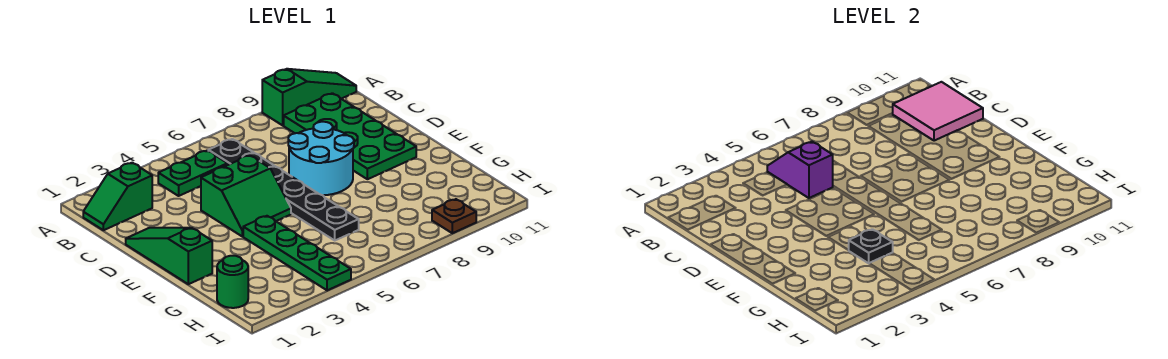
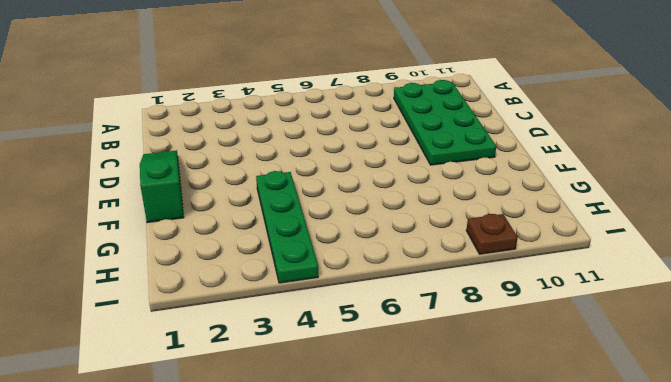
none -> green slope A9:A11 level 1 top 9
none -> green slope B1:B2 level 1 top 2
none -> green plate B4:B5 level 1

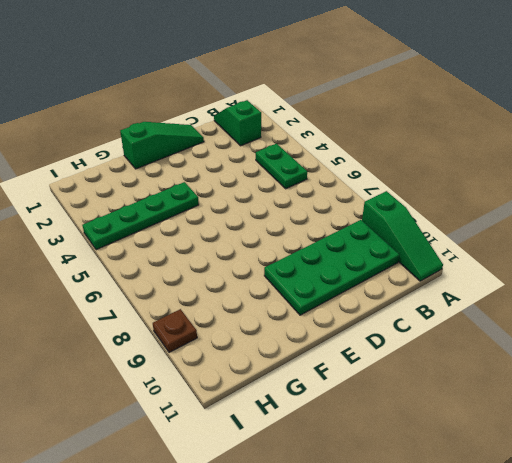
none -> black plate B6:G6 level 1
none -> green slope D4:E5 level 1 top D
none -> cyan round brick D7:E8 level 1

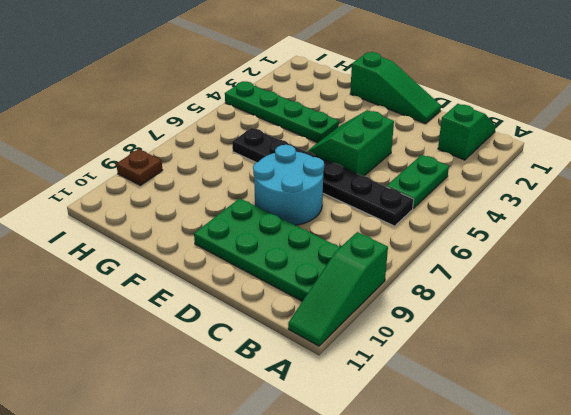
none -> green round brick H1 level 1
none -> purple slope B5:C5 level 2 top C
none -> pink tile B10:C11 level 2

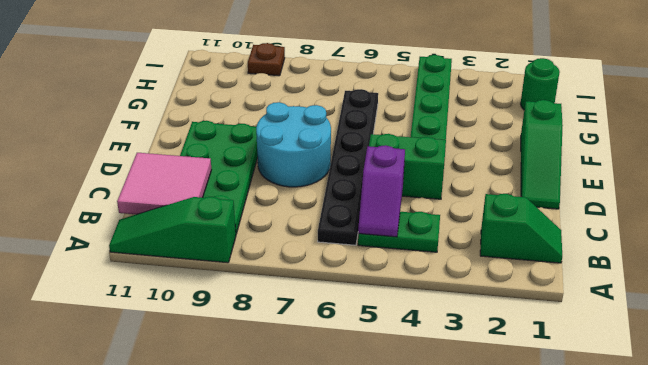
none -> black plate G4 level 2

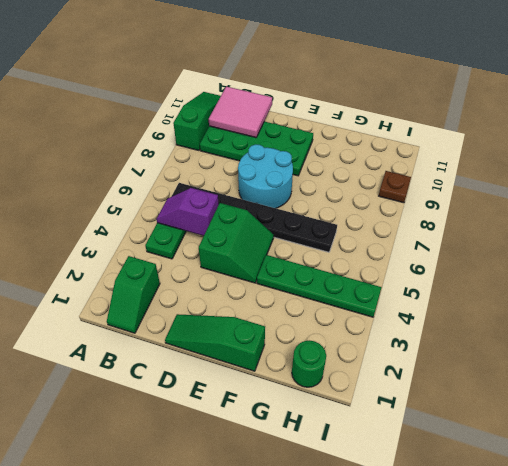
none -> black plate G4 level 2

